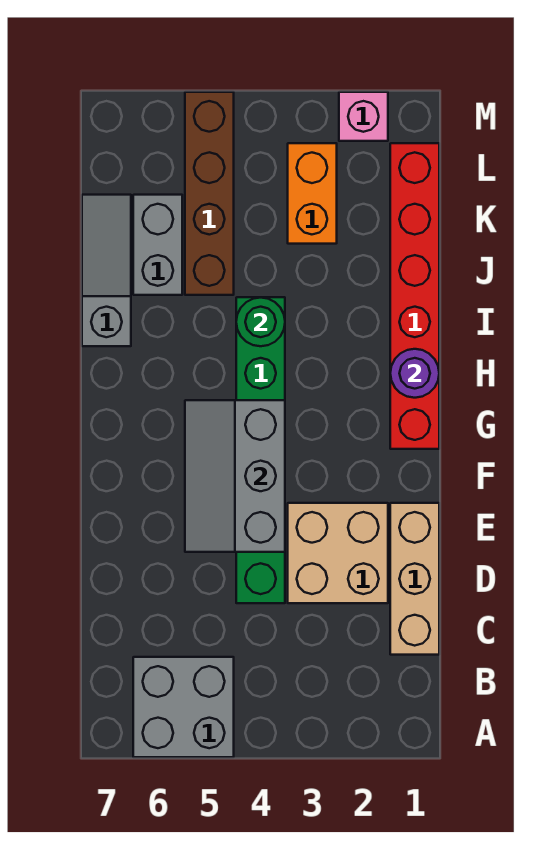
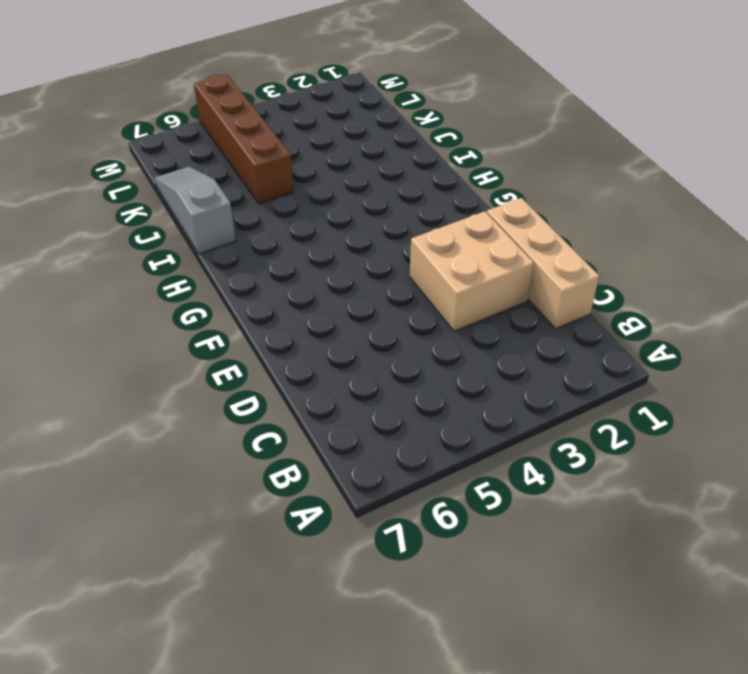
none -> grey brick A5:B6 level 1
none -> green brick D4:I4 level 1
none -> red brick G1:L1 level 1

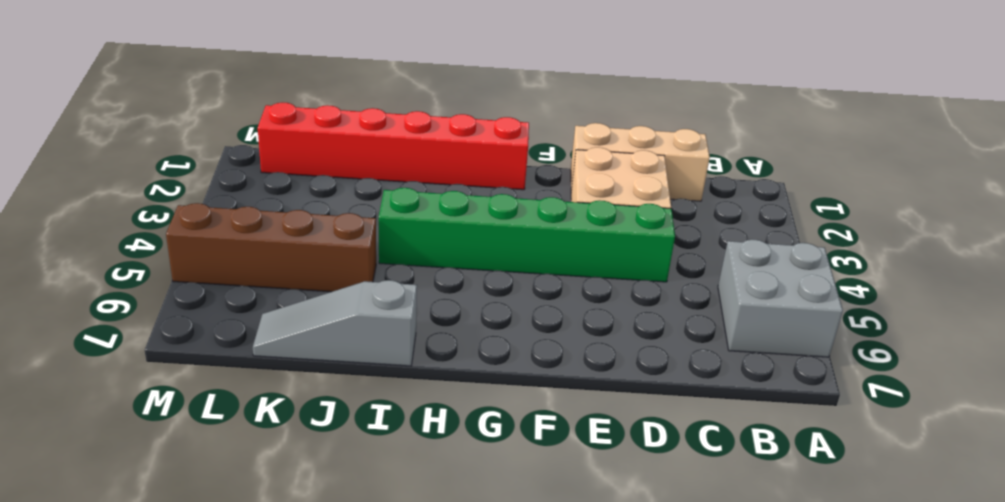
none -> grey brick J6:K6 level 1
none -> orange brick K3:L3 level 1
none -> pink brick M2 level 1

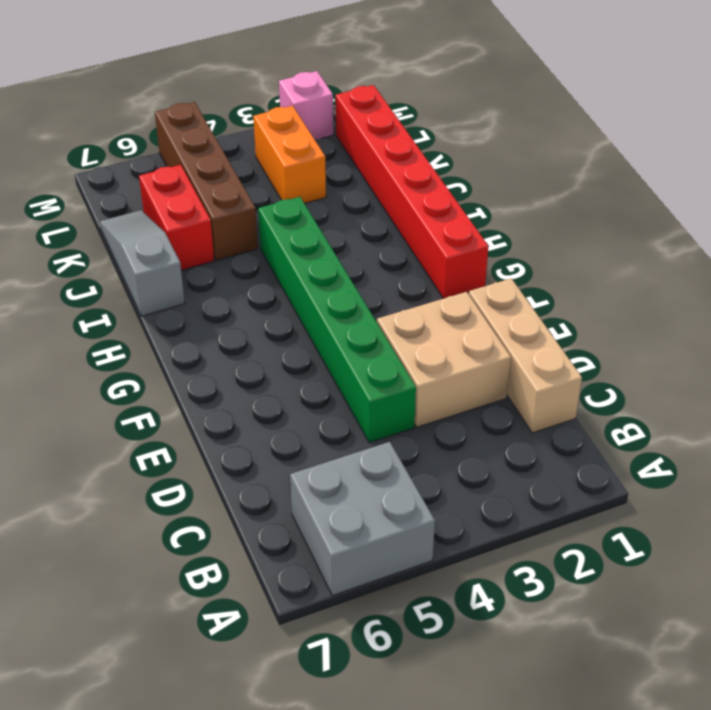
red brick J6:K6 level 1 -> grey brick J6:K6 level 1
none -> grey slope E4:G5 level 2 top 4
none -> purple round brick H1 level 2
none -> green round brick I4 level 2

